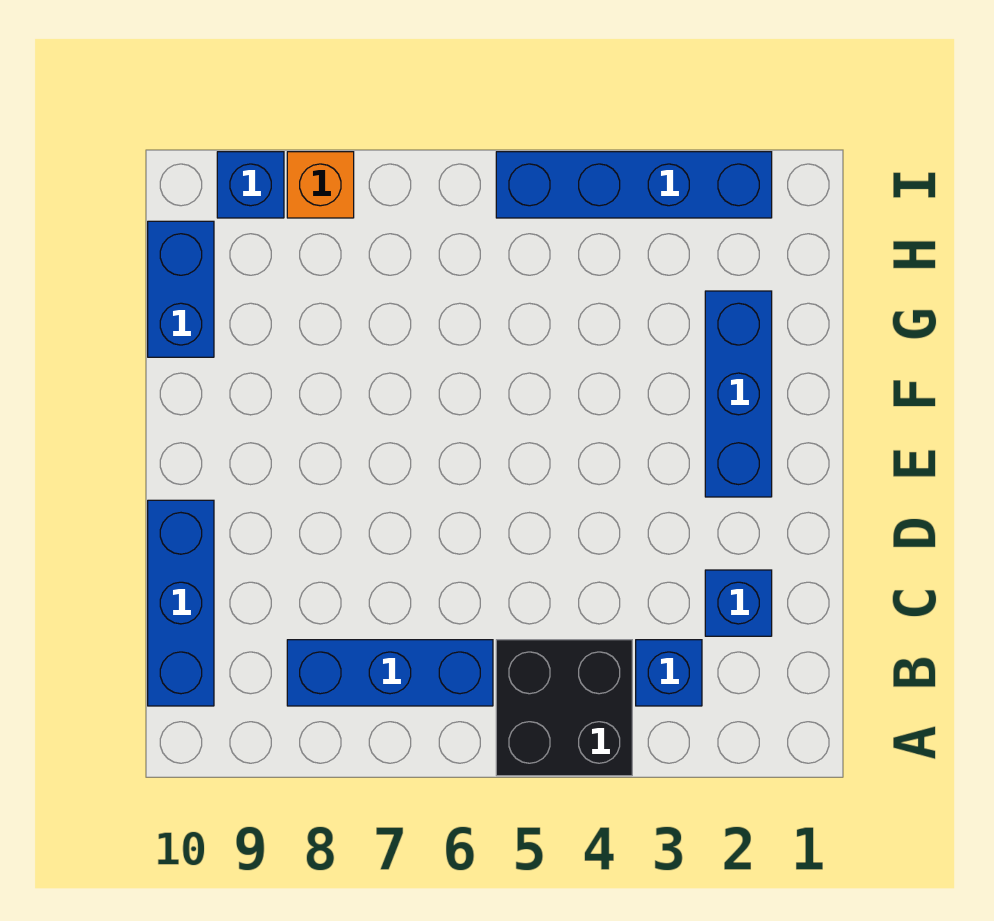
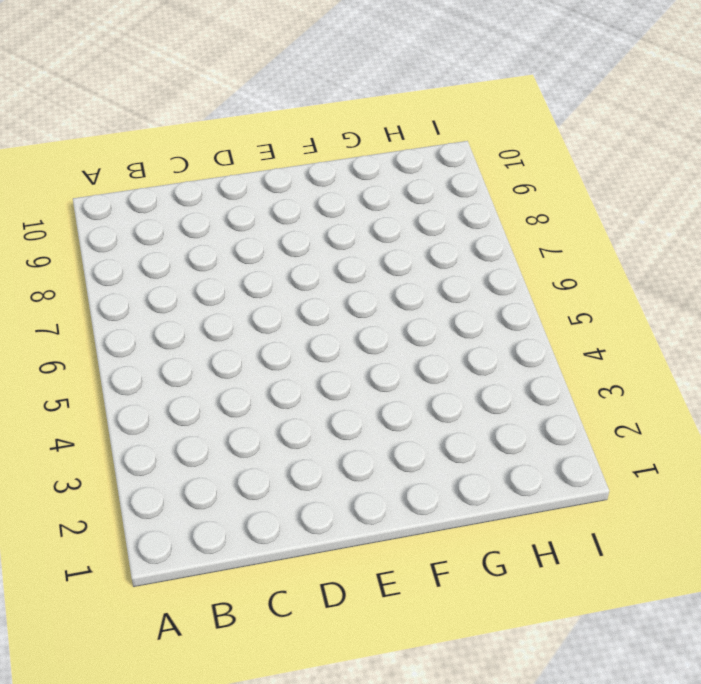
none -> black brick A4:B5 level 1
none -> blue brick B3 level 1

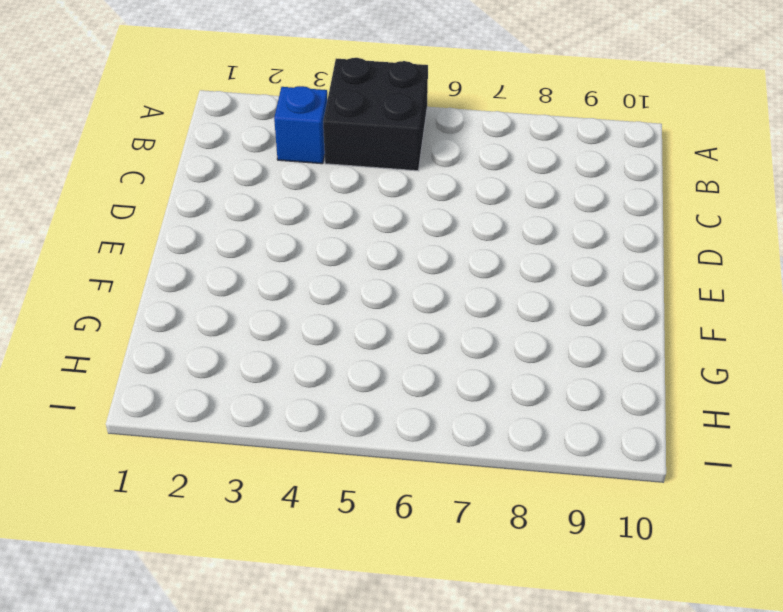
none -> blue brick B6:B8 level 1
none -> blue brick B10:D10 level 1

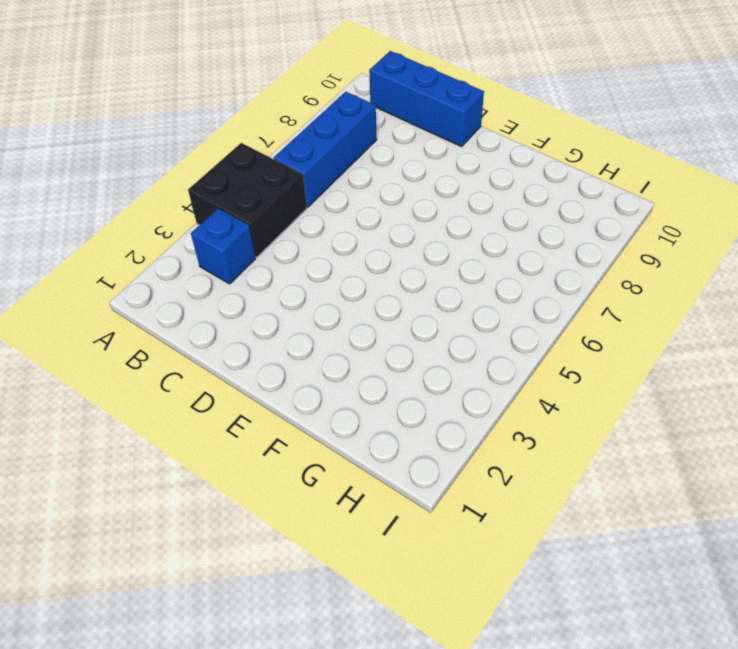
none -> blue brick C2 level 1
none -> blue brick E2:G2 level 1

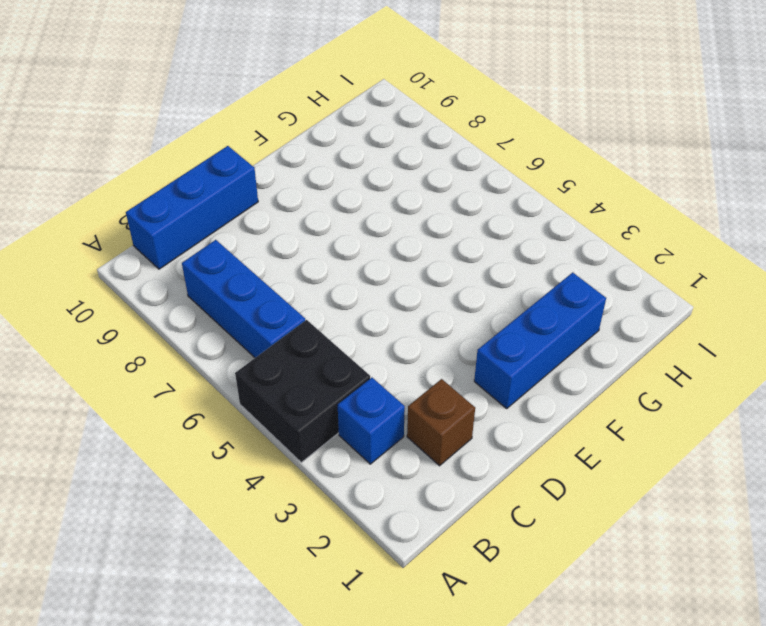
brown brick C2 level 1 -> blue brick C2 level 1
none -> blue brick G10:H10 level 1
none -> blue brick I2:I5 level 1

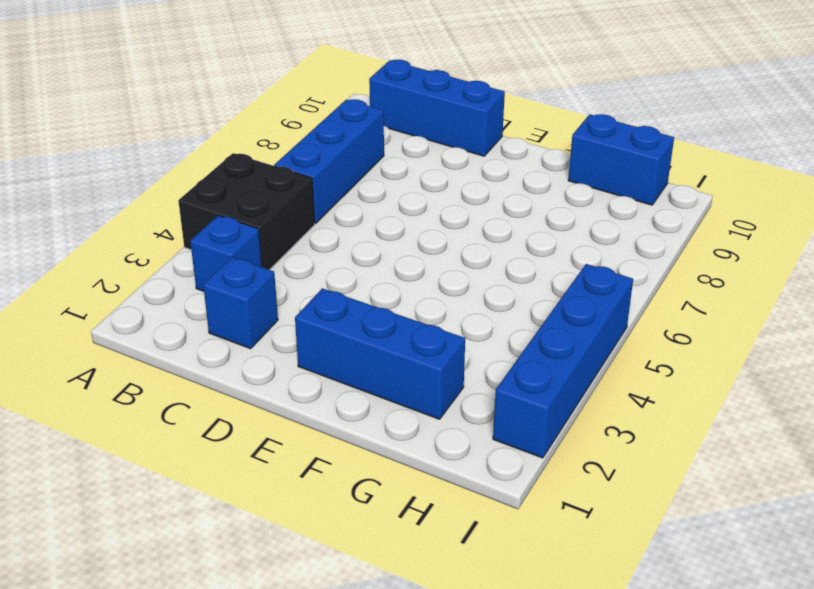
none -> orange brick I8 level 1
none -> blue brick I9 level 1

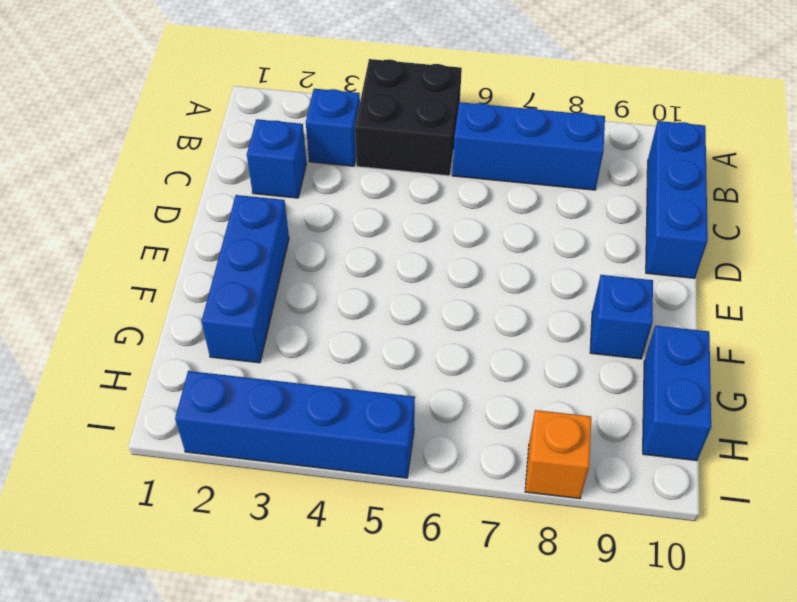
blue brick F9 level 1 -> blue brick I9 level 1

